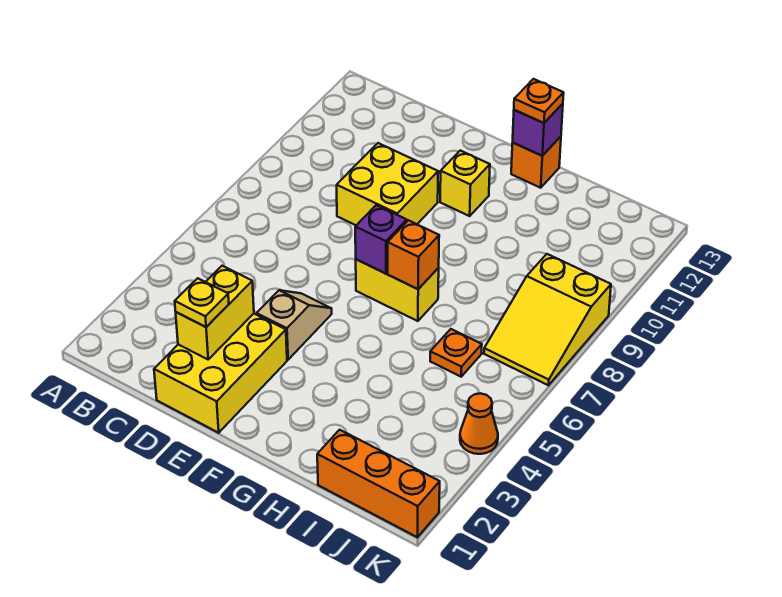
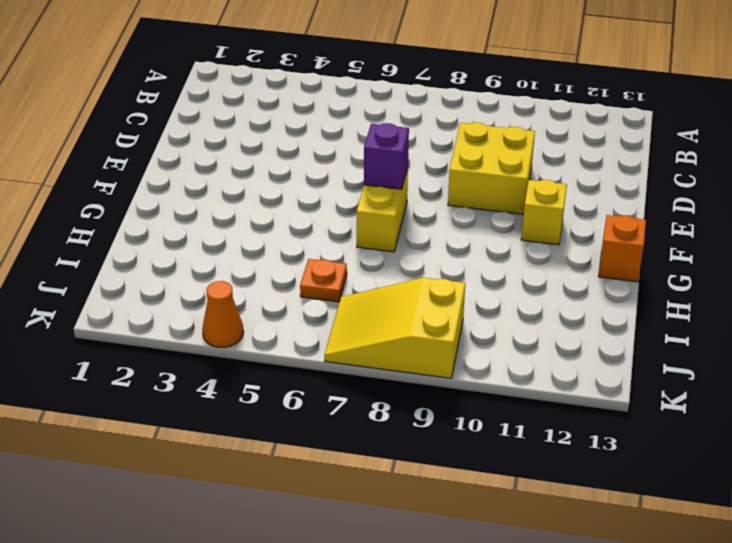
none -> yellow brick D1:E3 level 1
none -> tan slope E4:E5 level 1 top 4
none -> orange brick I1:K1 level 1

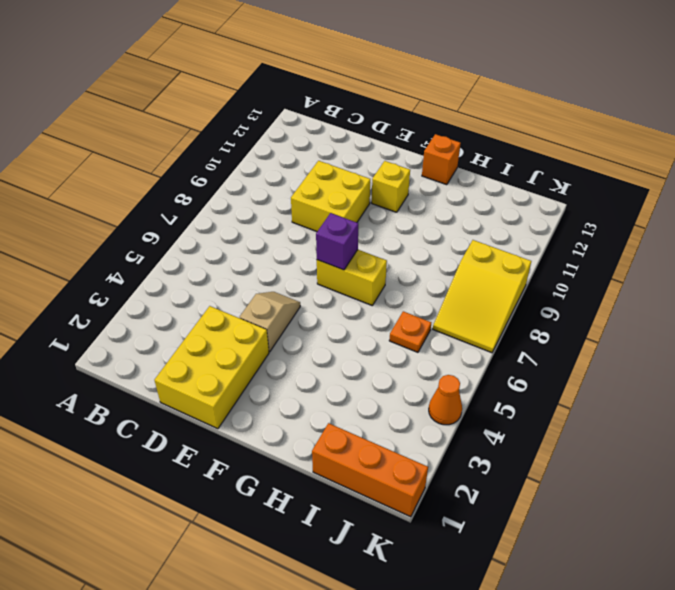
none -> yellow brick D2:D3 level 2
none -> orange brick G7 level 2
none -> purple brick G13 level 2

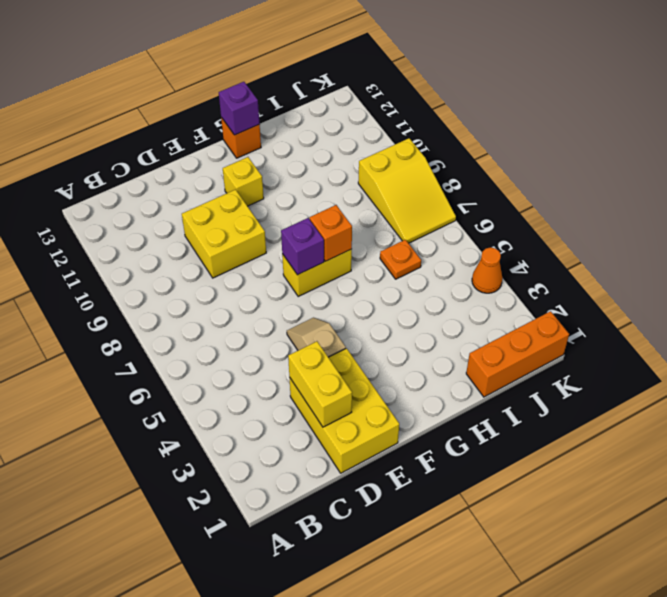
none -> yellow plate D2 level 3
none -> orange plate G13 level 3

